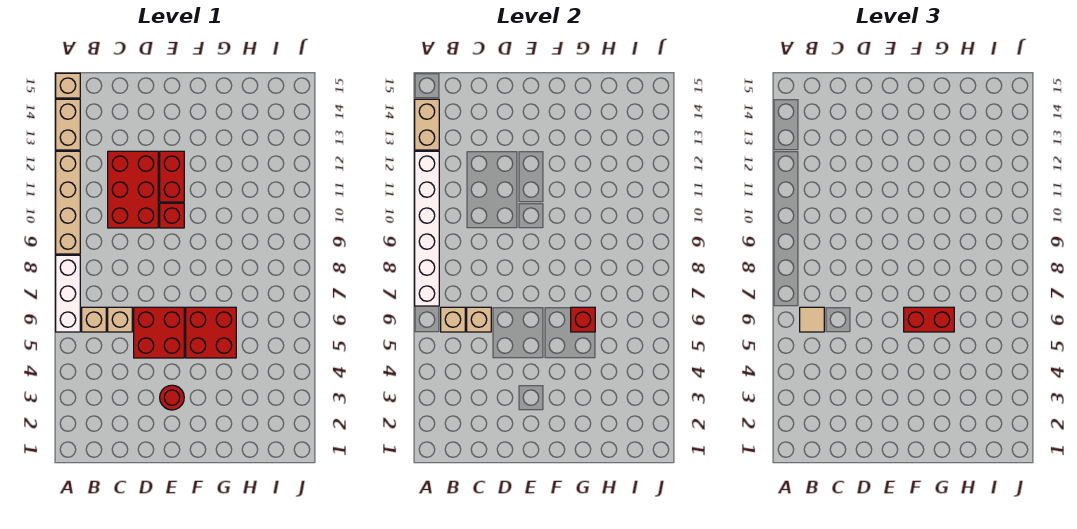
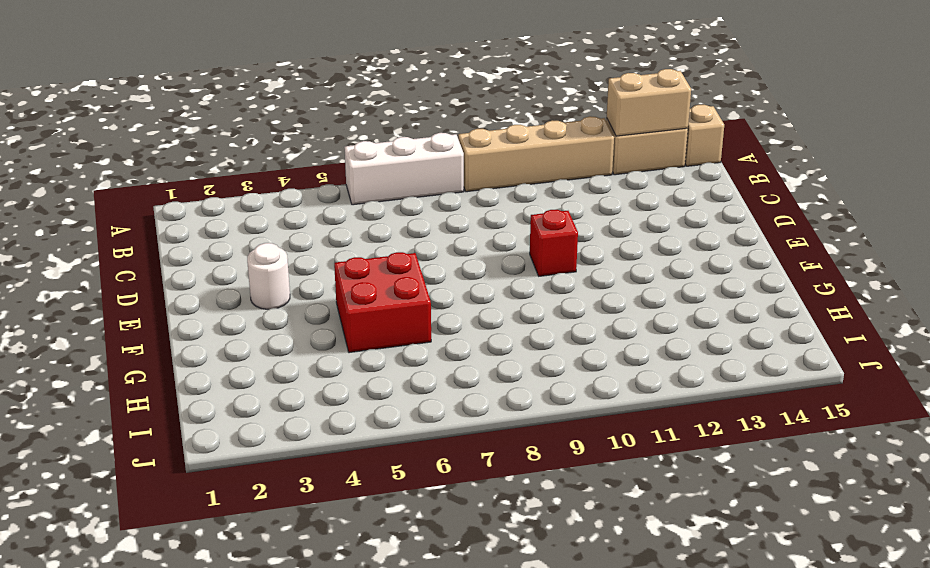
white round brick E3 level 1 -> red round brick E3 level 1
none -> tan brick B6 level 1
none -> tan brick C6 level 1
none -> red brick C10:D12 level 1

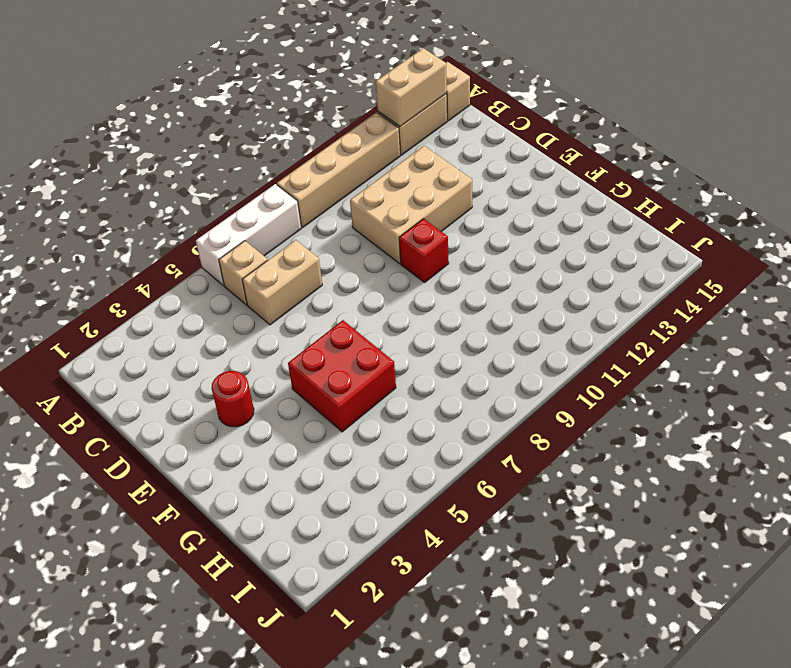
tan brick C6:C7 level 1 -> tan brick C6 level 1
tan brick C10:D12 level 1 -> red brick C10:D12 level 1
none -> red brick D5:E6 level 1
none -> red brick E11:E12 level 1
none -> white brick A7:A12 level 2

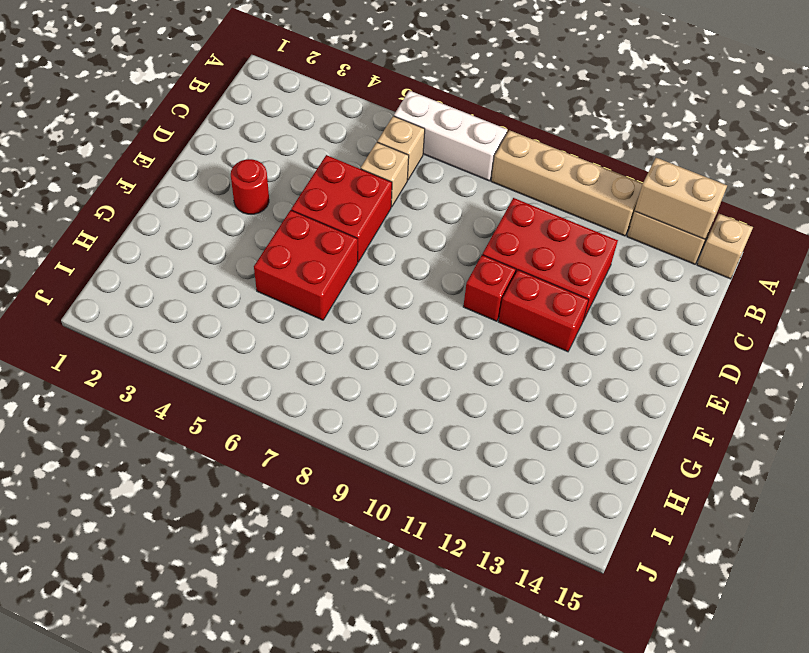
none -> white brick A7:A12 level 2
none -> tan brick B6 level 2
none -> tan brick C6 level 2

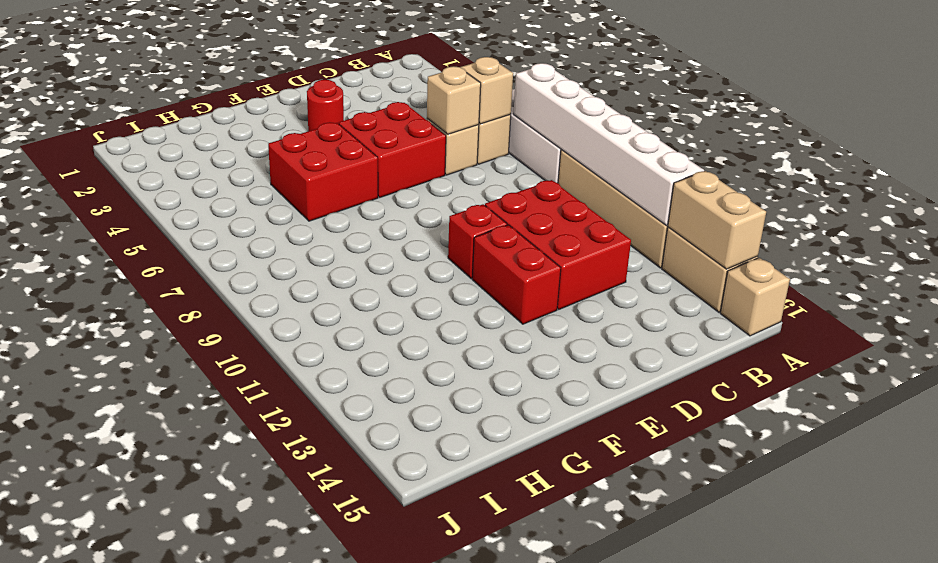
none -> red brick G6 level 2
none -> tan tile B6 level 3
none -> red brick F6:G6 level 3

